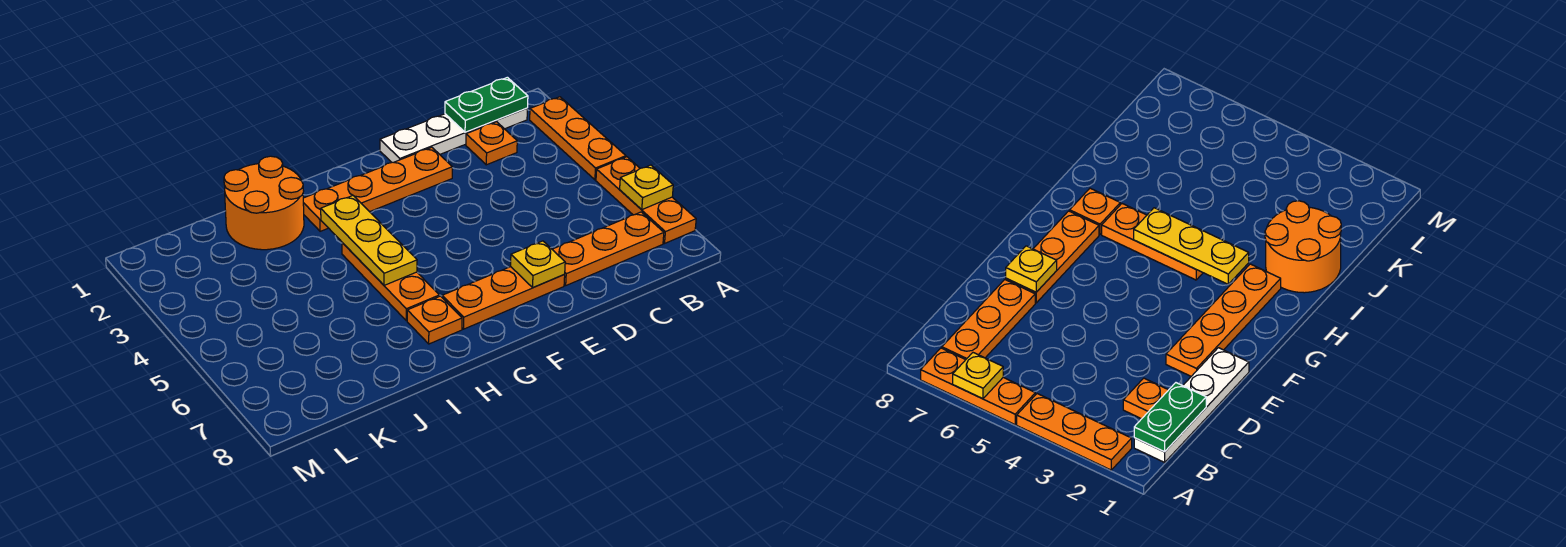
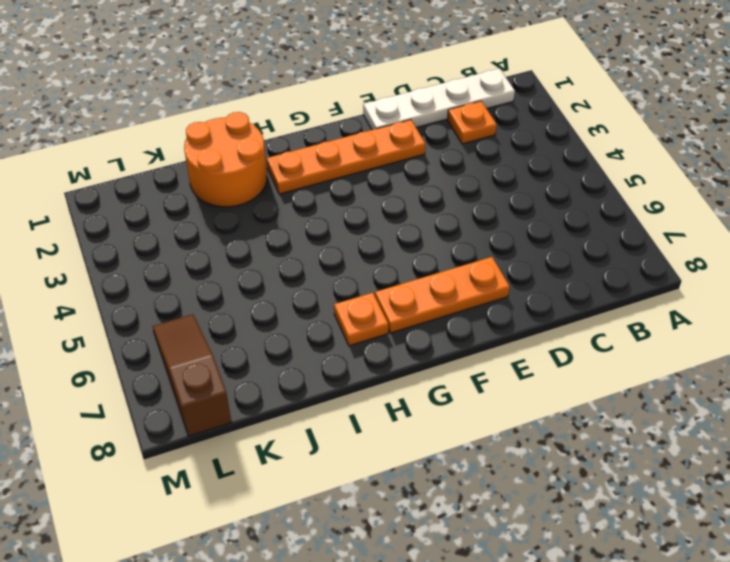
brown slope L6:L8 level 1 top 8 -> none
none -> orange plate A2:A4 level 1
none -> orange plate A5:A7 level 1
none -> orange plate B7:D7 level 1

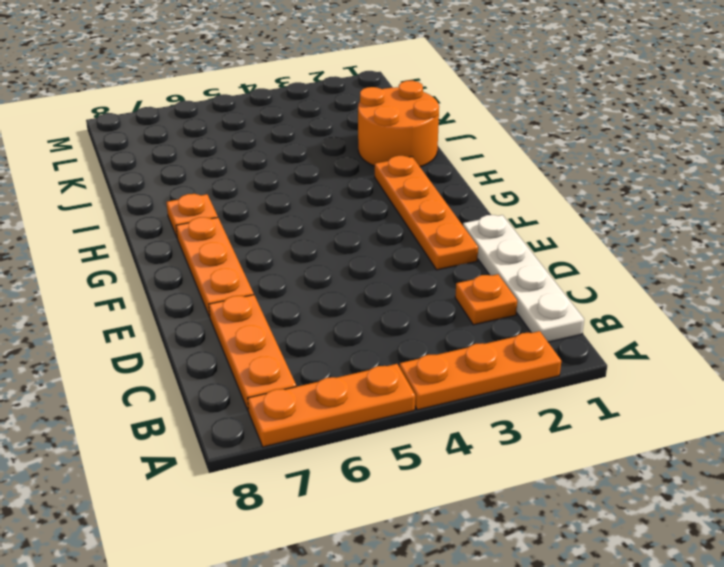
none -> orange plate H4:H6 level 1
none -> yellow plate A6 level 2
none -> green plate B1:C1 level 2

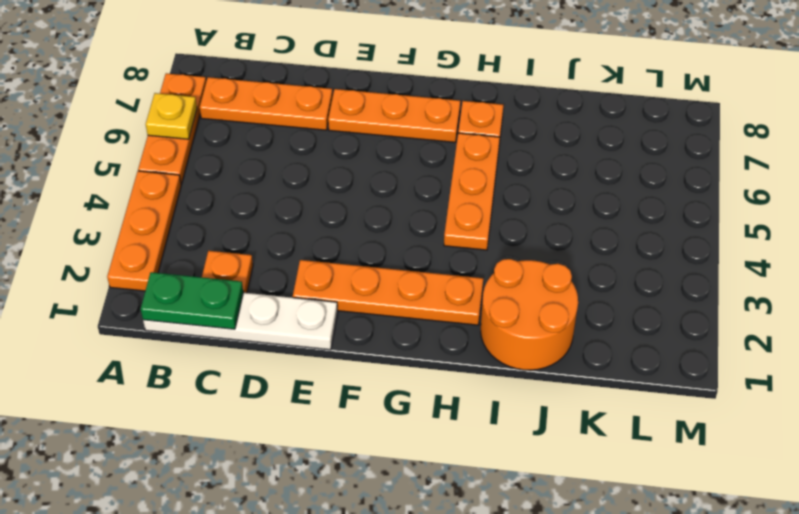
none -> yellow plate E7 level 2
none -> yellow plate H3:H5 level 2

